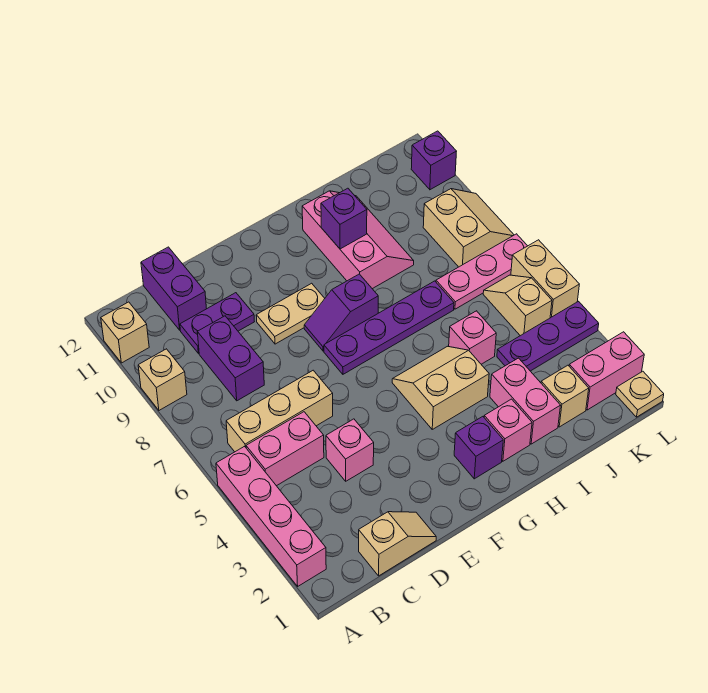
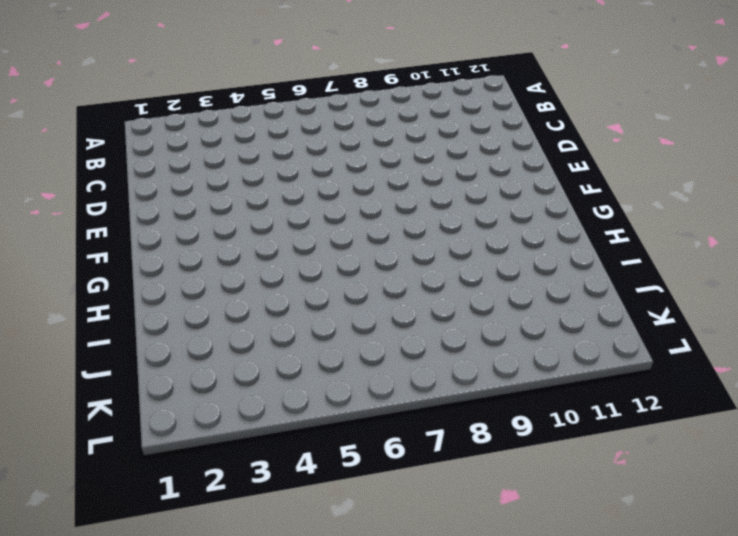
none -> pink brick A2:A5 level 1
none -> tan brick A9 level 1
none -> tan brick A11 level 1

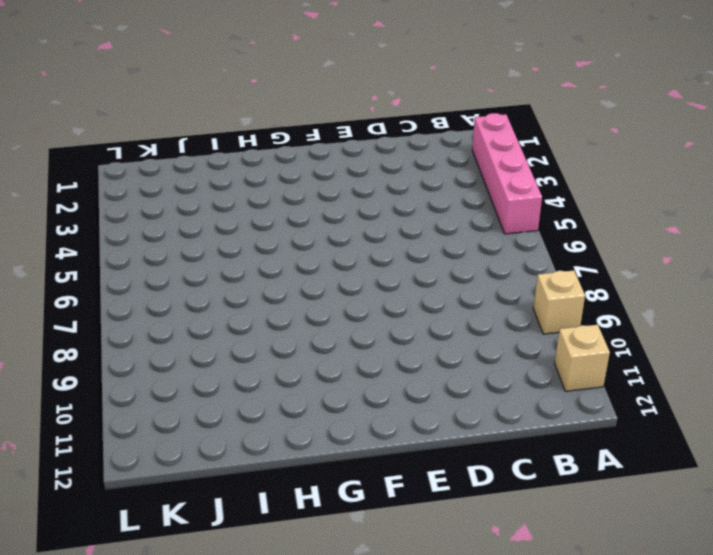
none -> pink brick B5:C5 level 1
none -> tan brick B6:D6 level 1
none -> tan slope C1:D1 level 1 top C

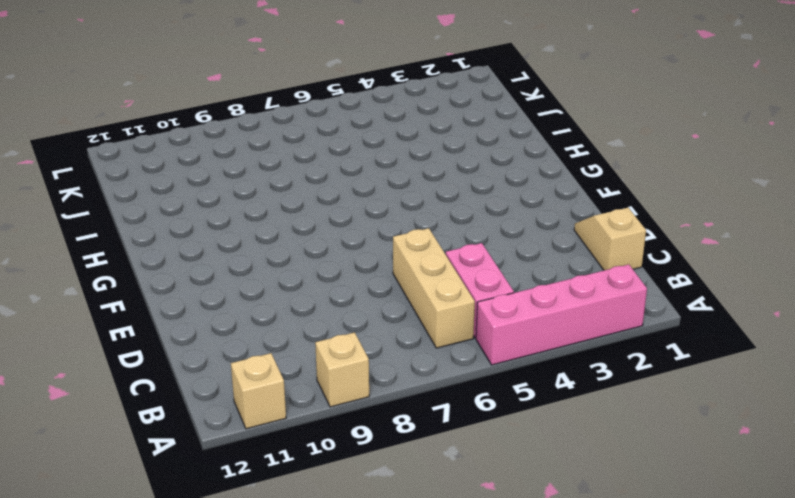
none -> purple brick C8:C9 level 1
none -> purple plate C10:D10 level 1
none -> purple brick C11:C12 level 1

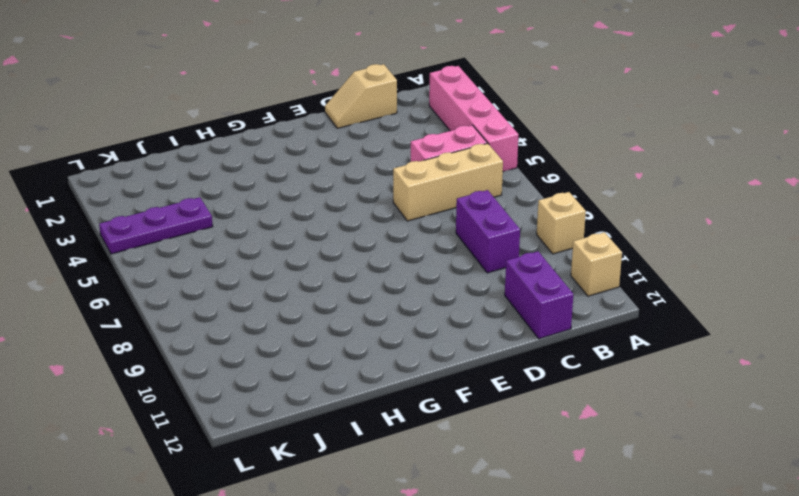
none -> purple plate C10:D10 level 1
none -> pink brick D4 level 1
none -> tan plate E9:F9 level 1

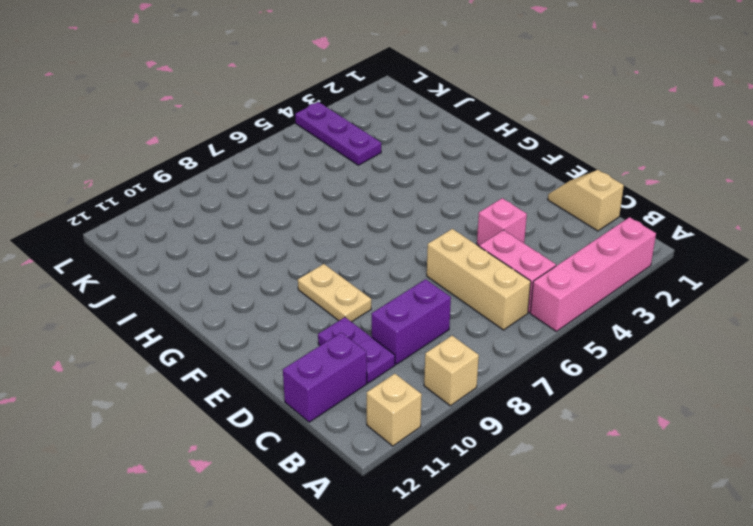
none -> purple plate F7:I7 level 1
none -> purple slope F8:G8 level 1 top G
none -> purple brick G2 level 1

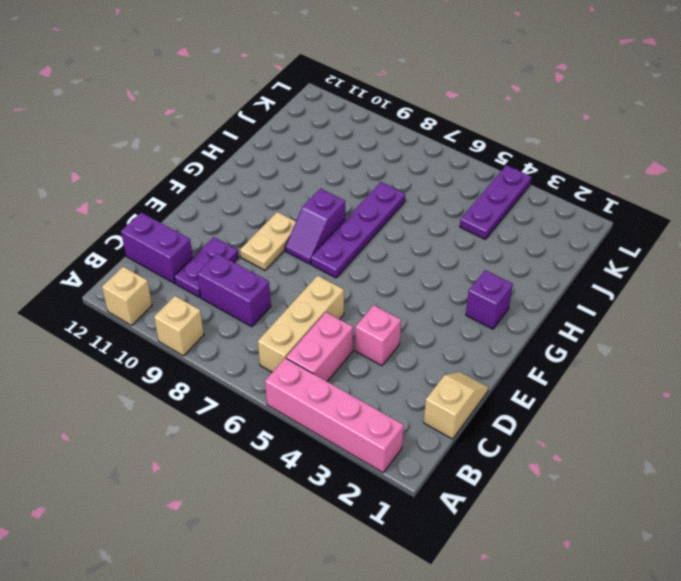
none -> tan slope G4:H5 level 1 top 4
none -> pink brick H2 level 1
none -> pink slope H9:I11 level 1 top H

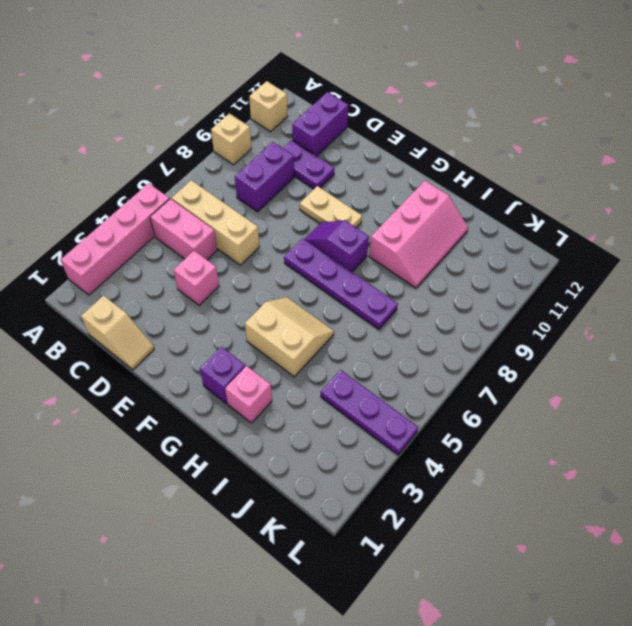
none -> pink brick I2:I3 level 1
none -> pink brick I5 level 1
none -> tan brick J2 level 1

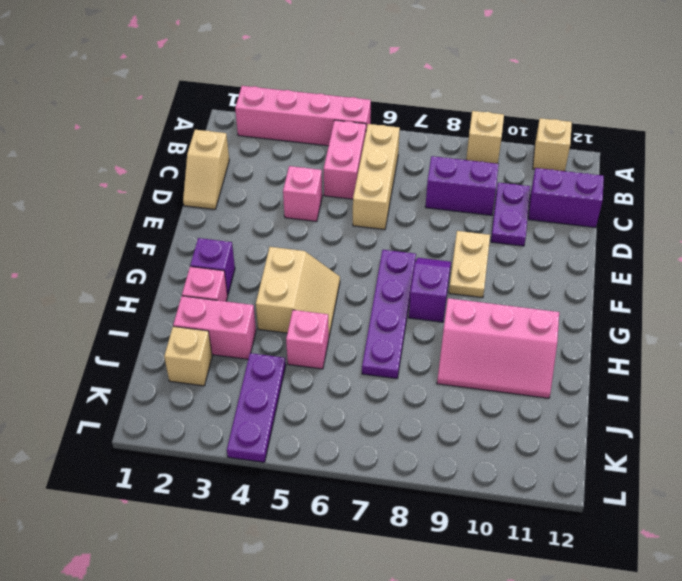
none -> pink plate J7:L7 level 1
none -> pink brick K2:L2 level 1
none -> tan slope K5:K6 level 1 top 5

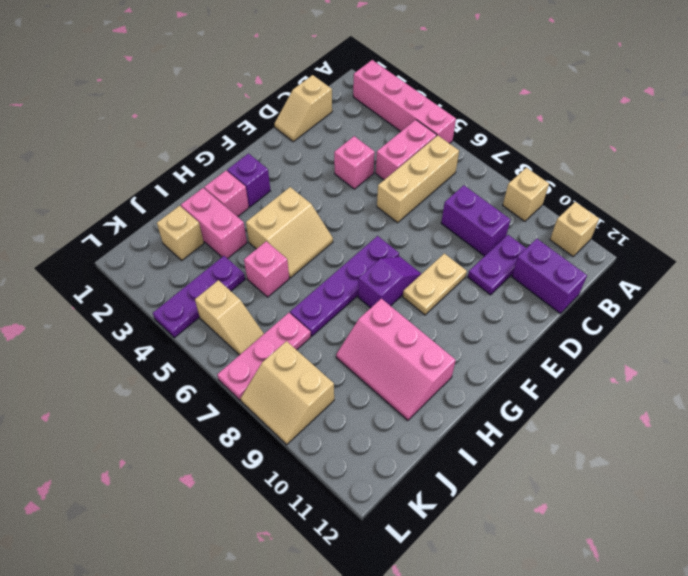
none -> pink brick K2:L2 level 1
none -> tan plate L1 level 1
none -> tan brick L5:L6 level 1

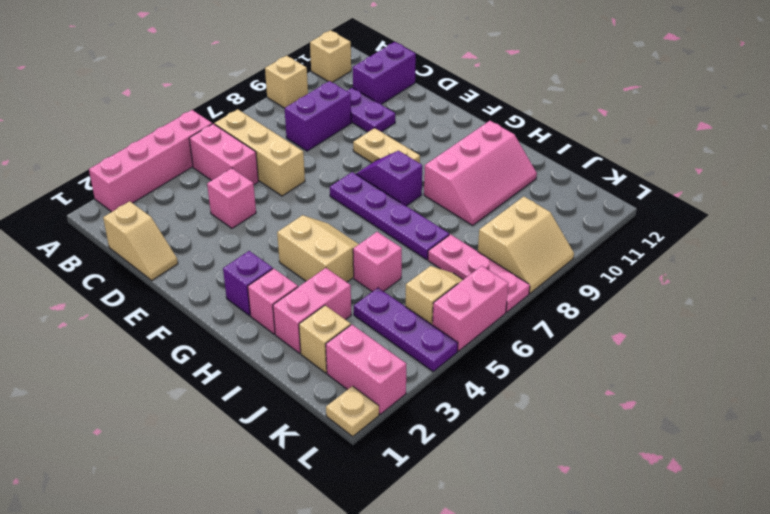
pink brick L5:L6 level 1 -> tan brick L5:L6 level 1
none -> purple brick L11 level 1
none -> purple brick H10 level 2

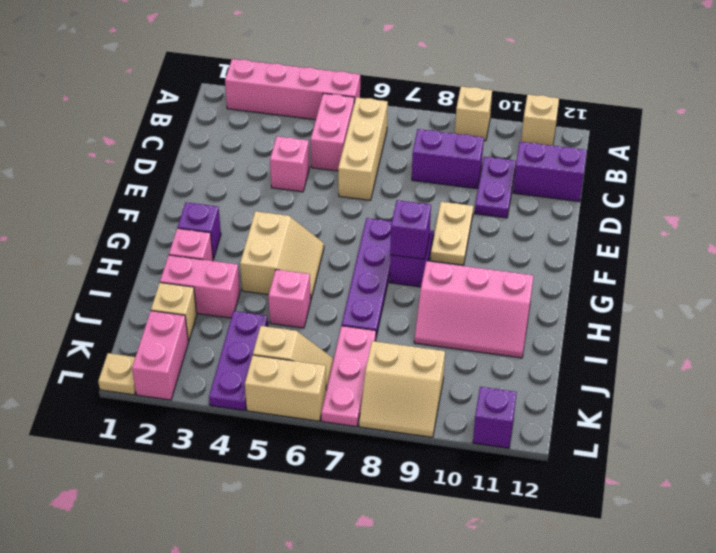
purple brick G8 level 2 -> purple brick H10 level 2
none -> tan slope C1:D1 level 1 top C

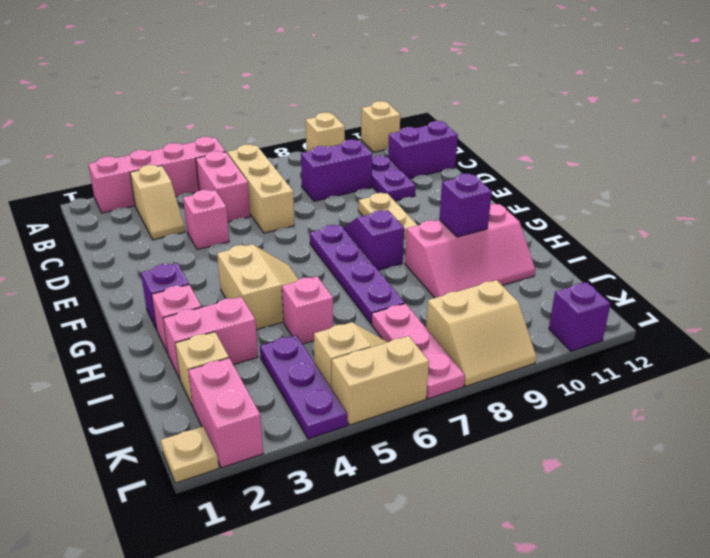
tan slope B3:C3 level 1 top B -> tan slope C1:D1 level 1 top C

